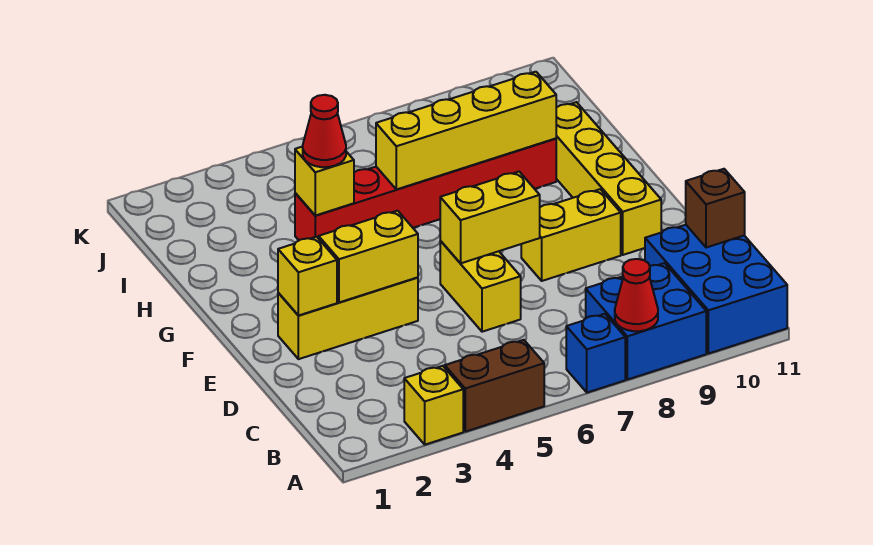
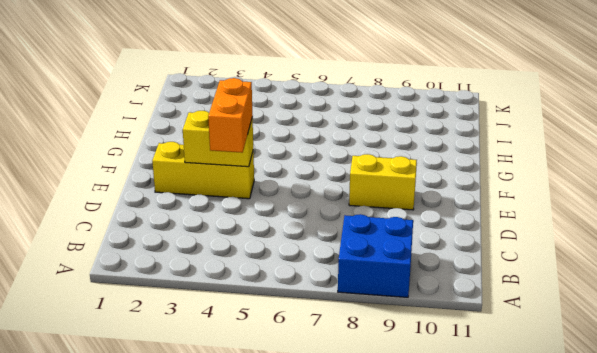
orange brick D4:E4 level 3 -> none
none -> yellow brick A3 level 1
none -> brown brick A4:A5 level 1
none -> blue brick A7 level 1

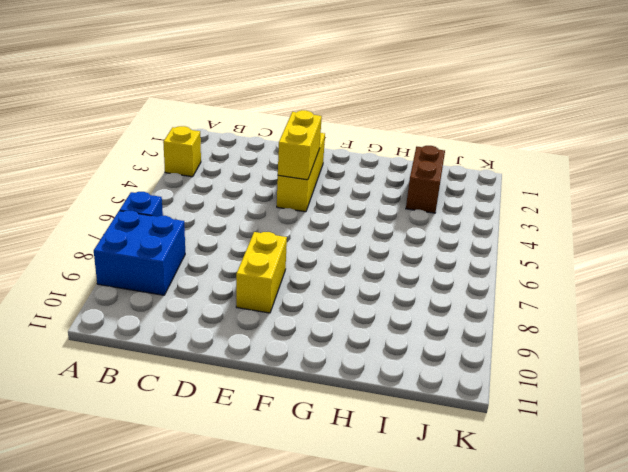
brown brick I2:I3 level 1 -> brown brick A4:A5 level 1
none -> blue brick A10:C11 level 1
none -> yellow brick D6:E6 level 1
none -> yellow brick E10:H10 level 1

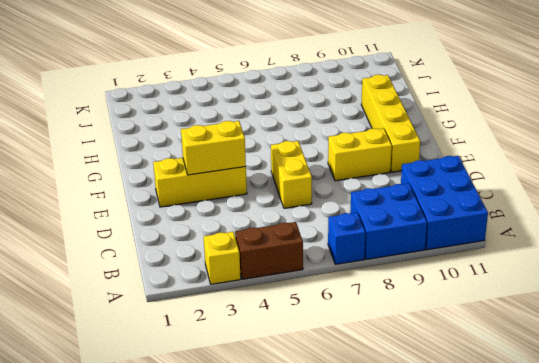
none -> red brick H4:H9 level 1
none -> red cone A8 level 2
none -> brown brick C11 level 2

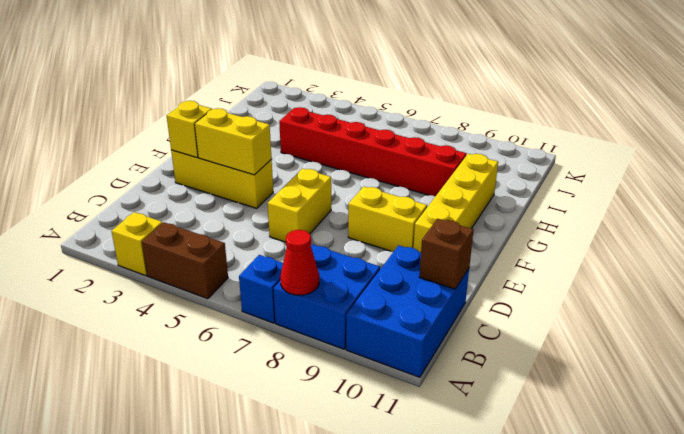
none -> yellow brick E6:E7 level 2
none -> yellow brick H4 level 2
none -> yellow brick H6:H9 level 2

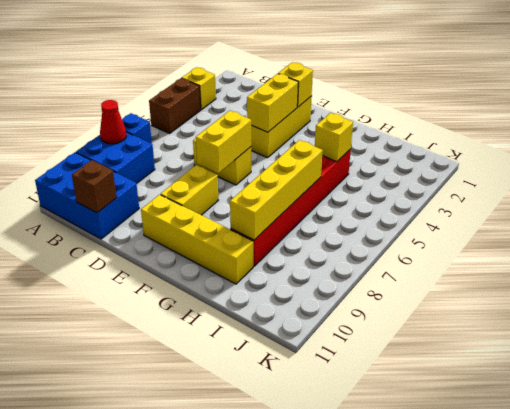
none -> red cone H4 level 3

